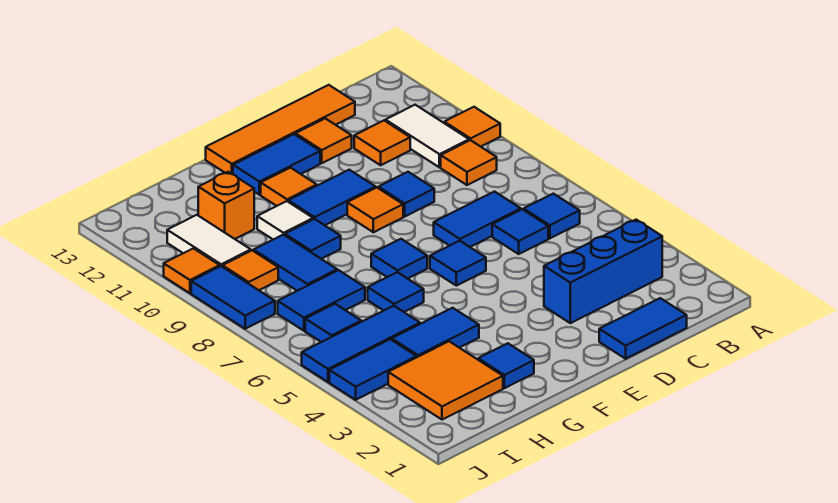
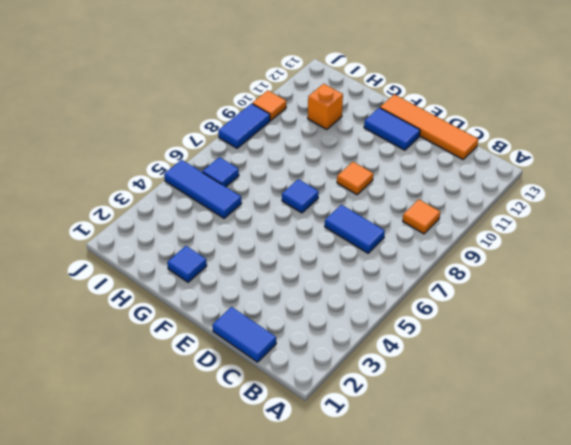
none -> orange tile A10 level 1
none -> blue brick B3:D3 level 1
none -> blue tile B6 level 1
none -> white tile B10:B11 level 1

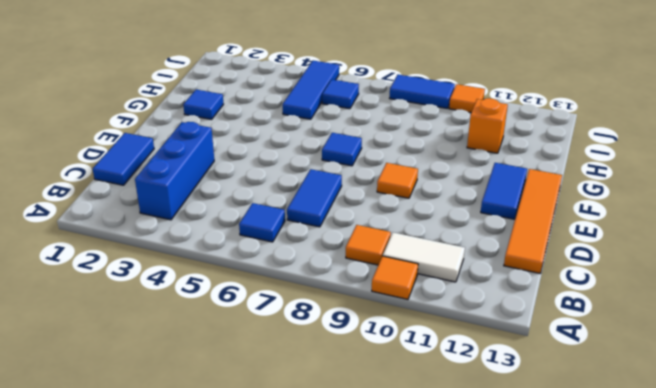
none -> blue tile C6 level 1
none -> orange tile C11 level 1
none -> blue tile D9 level 1
none -> orange tile D12 level 1

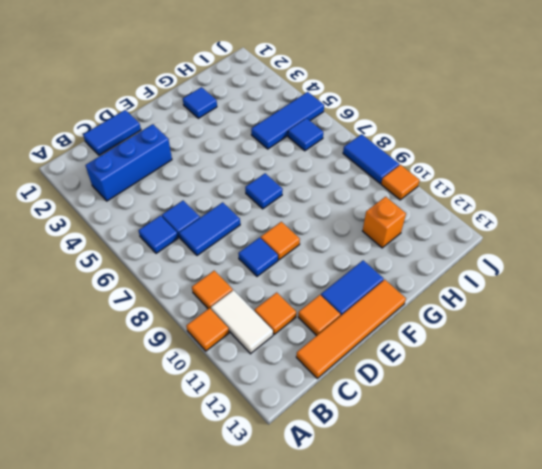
none -> blue tile E6 level 1
none -> blue tile E10:F10 level 1
none -> orange tile F11 level 1
none -> blue tile G4:H4 level 1

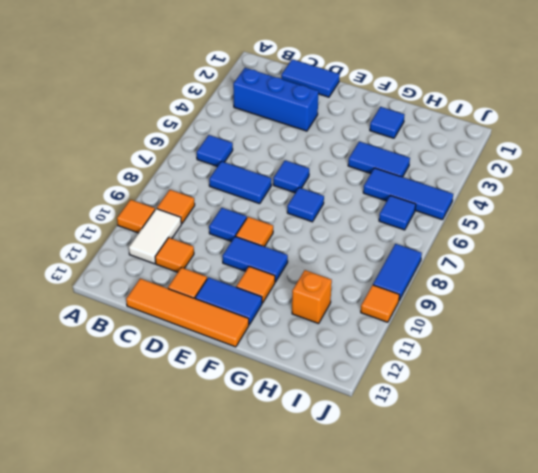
none -> blue tile C6 level 1
none -> blue tile G6 level 1
none -> blue tile G9 level 1
none -> white tile G10 level 1

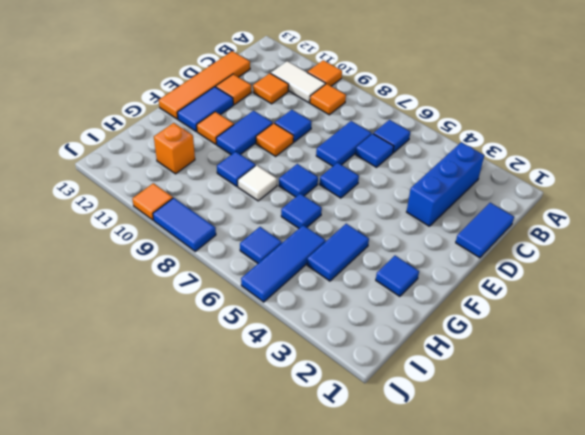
white tile G8 level 1 -> white tile G10 level 1
none -> orange tile H2:I3 level 1
none -> blue tile H7:I7 level 1
none -> blue tile H8:H9 level 1
none -> blue tile I4:J4 level 1

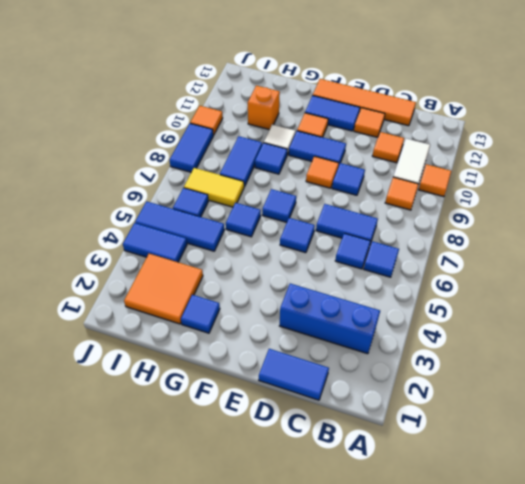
yellow tile H7:I7 level 1 -> blue tile H7:I7 level 1
none -> blue tile G4:H4 level 1
none -> orange tile I9 level 1
none -> white tile I10:I11 level 1

